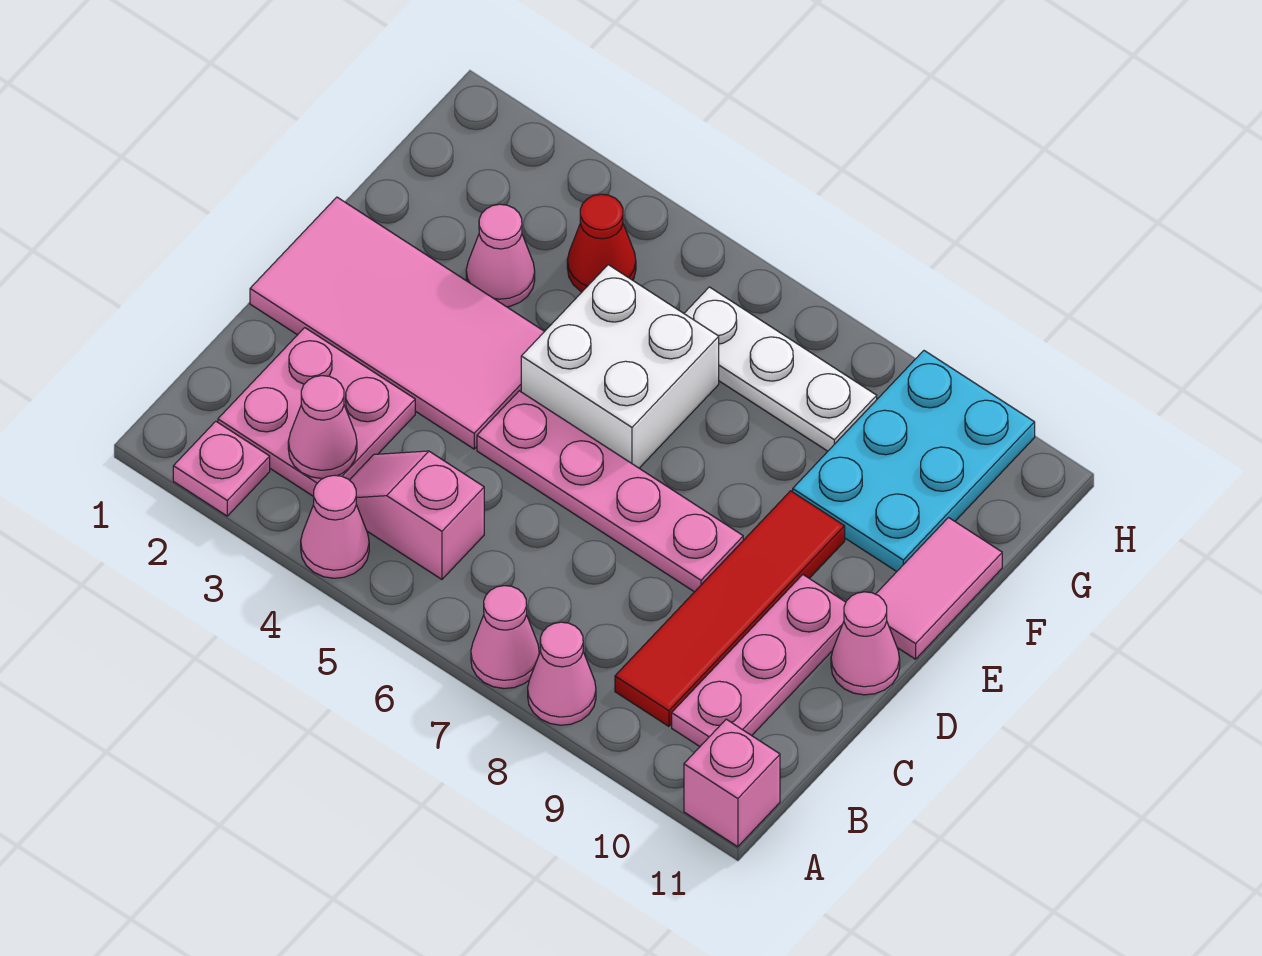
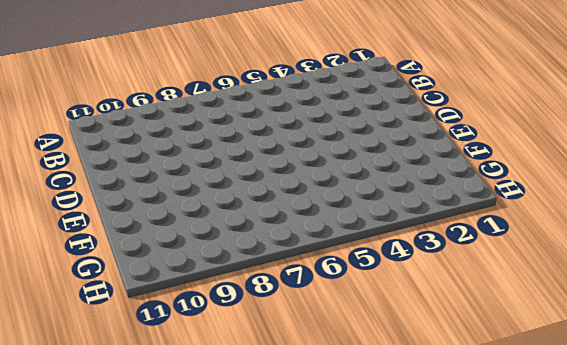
none -> pink plate A2 level 1
none -> pink cone A4 level 1
none -> pink cone A7 level 1

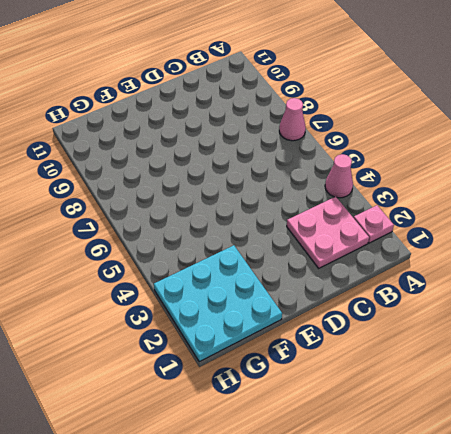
cyan plate F1:H3 level 1 -> pink cone F3 level 1
none -> pink cone A8 level 1
none -> pink brick A11 level 1
none -> pink slope B4:B5 level 1 top 5

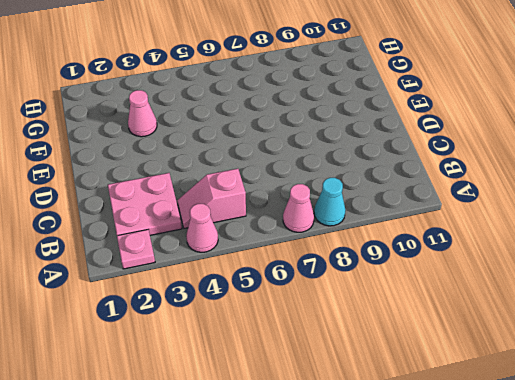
cyan cone A8 level 1 -> pink cone A8 level 1
none -> pink brick A11 level 1
none -> red tile B9:E9 level 1
none -> pink plate B10:D10 level 1

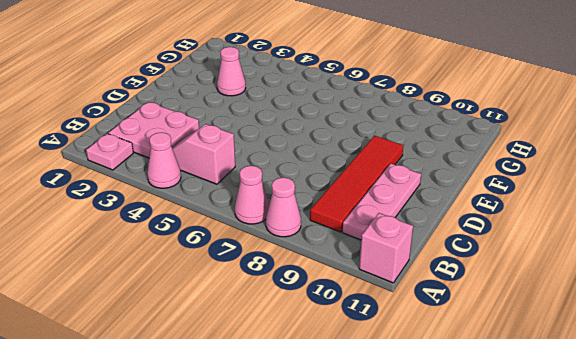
none -> pink tile D1:E4 level 1
none -> pink plate D5:D8 level 1
none -> pink cone D11 level 1

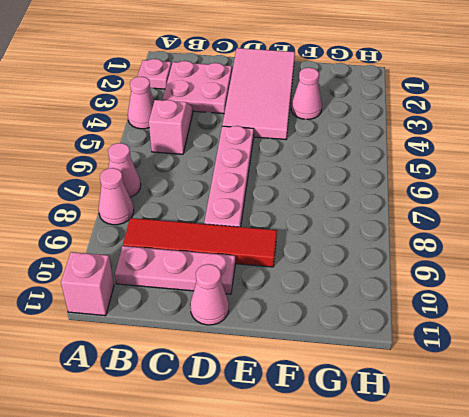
none -> white brick E5:F6 level 1
none -> pink tile E11:F11 level 1
none -> cyan plate F9:H10 level 1

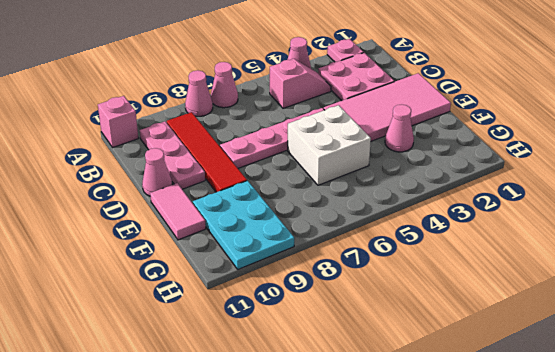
none -> red cone G4 level 1
none -> white plate G6:G8 level 1
none -> pink cone B3 level 2

